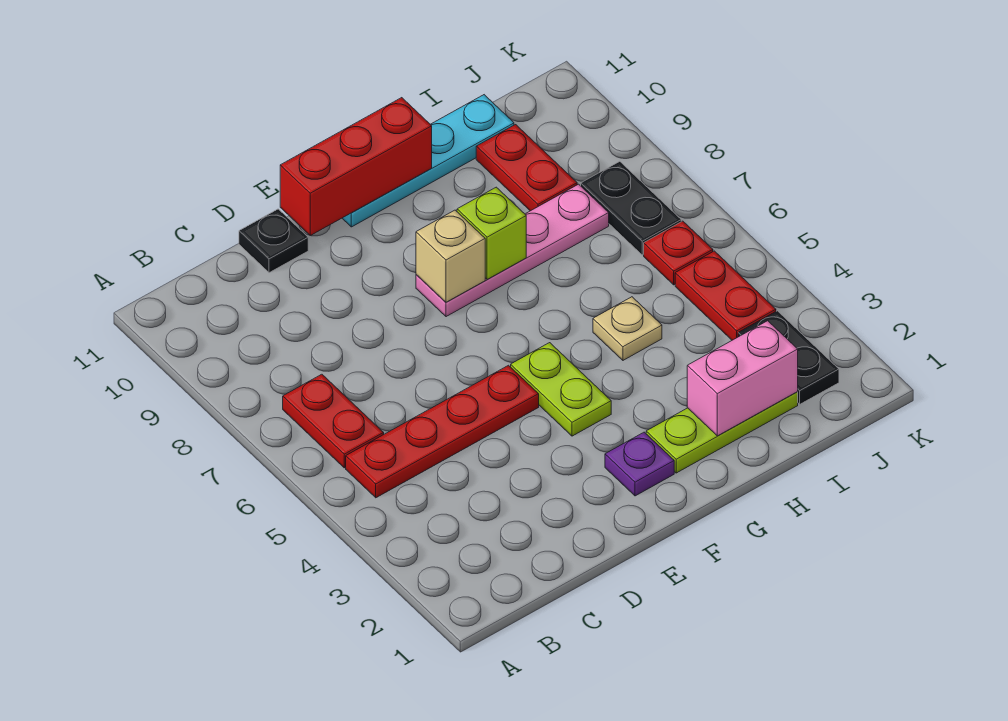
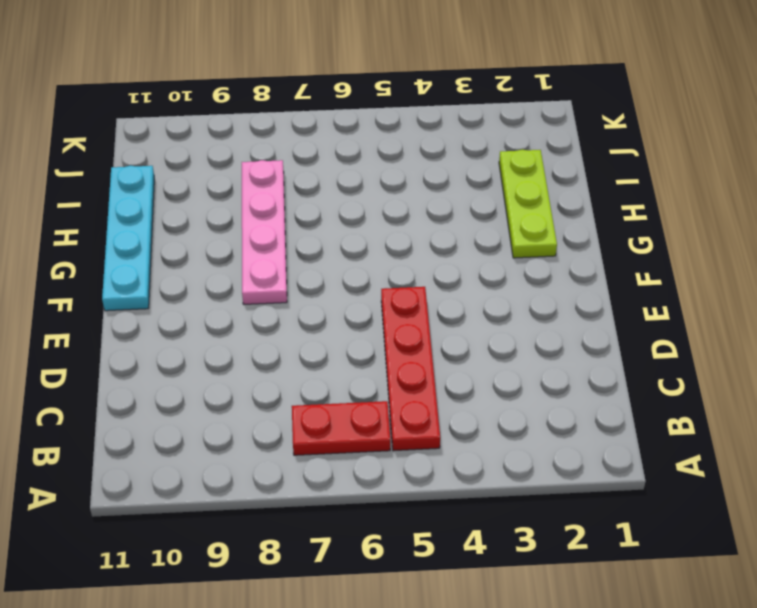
none -> black plate D11 level 1
none -> purple plate F2 level 1
none -> lime plate F4:F5 level 1

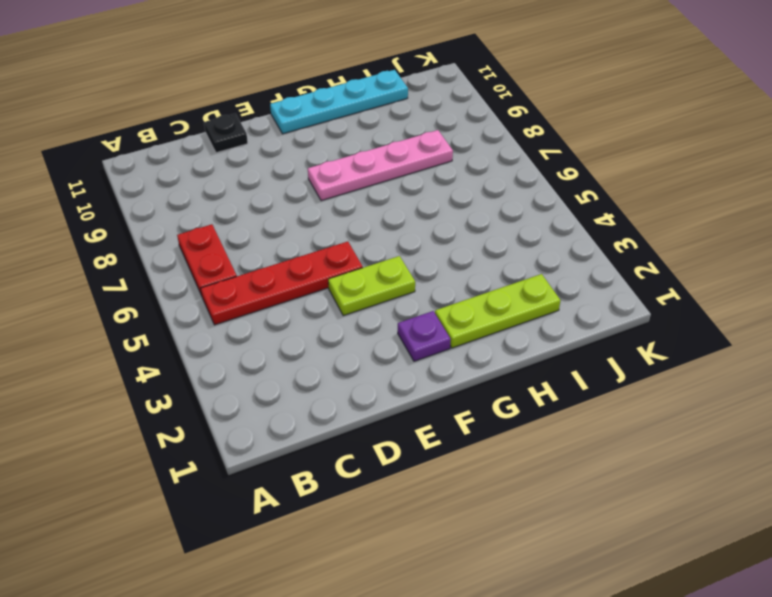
lime plate E4:F4 level 1 -> lime plate F4:F5 level 1
none -> tan plate H5 level 1
none -> red plate I9:I10 level 1
none -> black plate J2:J3 level 1

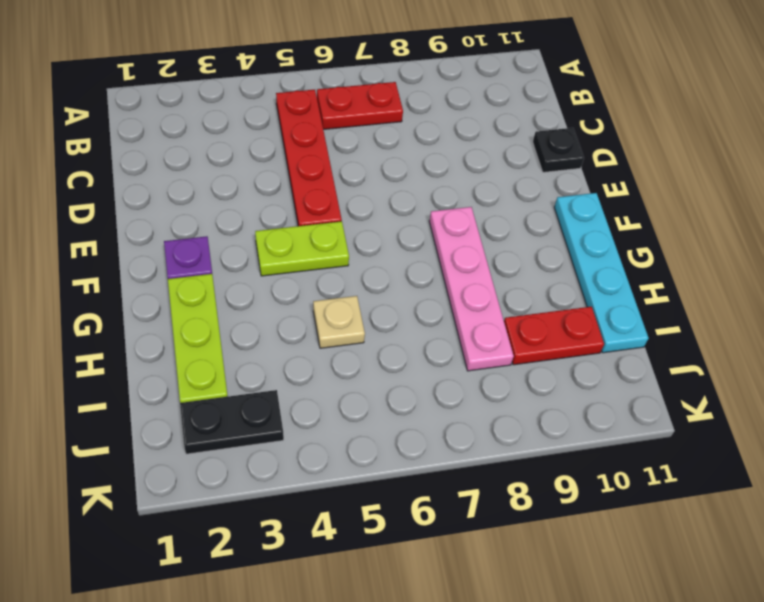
none -> red plate J4:J5 level 1
none -> red plate J6 level 1
none -> black plate J7:J8 level 1

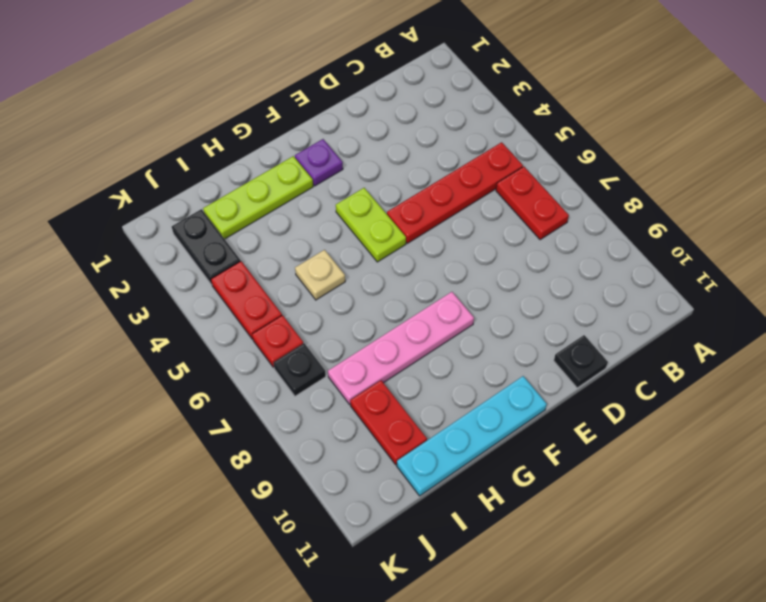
black plate J7 level 1 -> black plate J7:J8 level 1
none -> red brick E11:G11 level 2
none -> tan brick F8 level 2
none -> lime brick G8 level 2

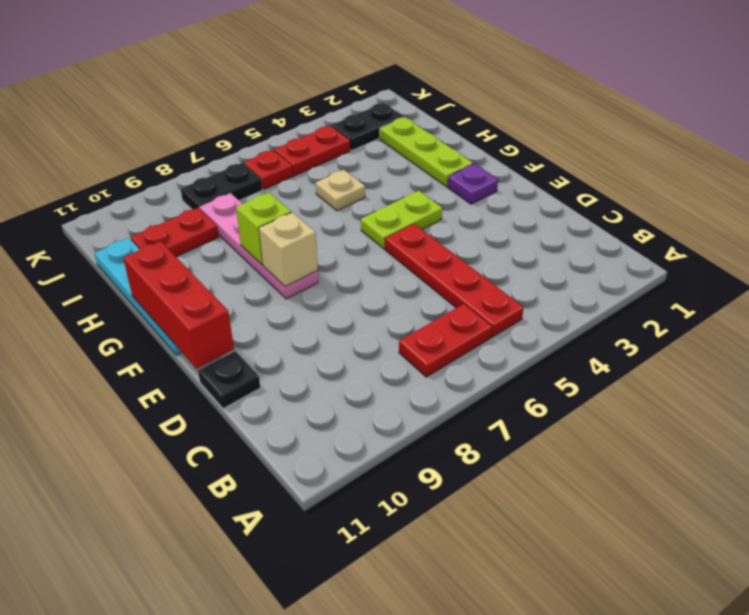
none -> pink brick H2:I2 level 2

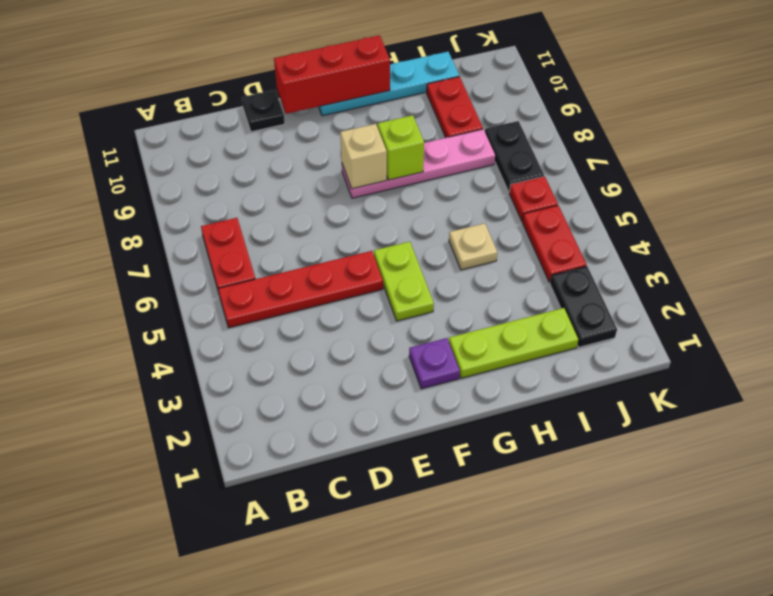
none -> pink brick H2:I2 level 2

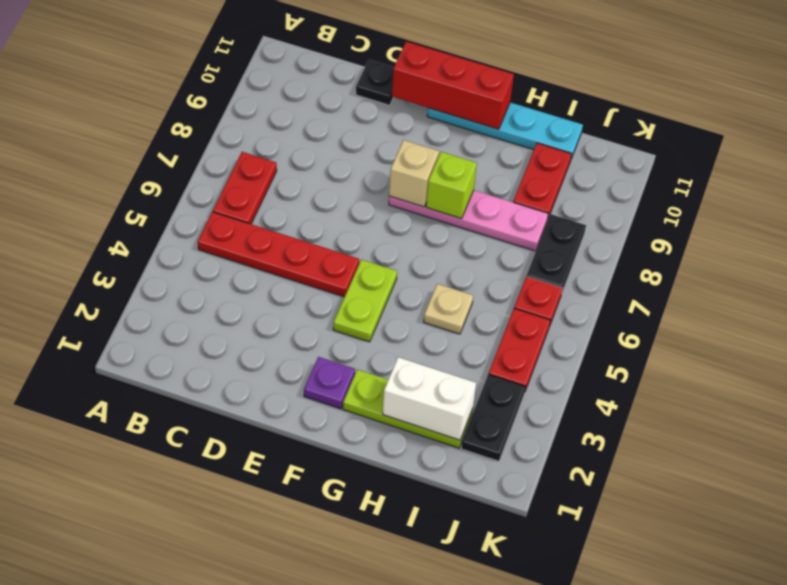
white brick H2:I2 level 2 -> pink brick H2:I2 level 2

